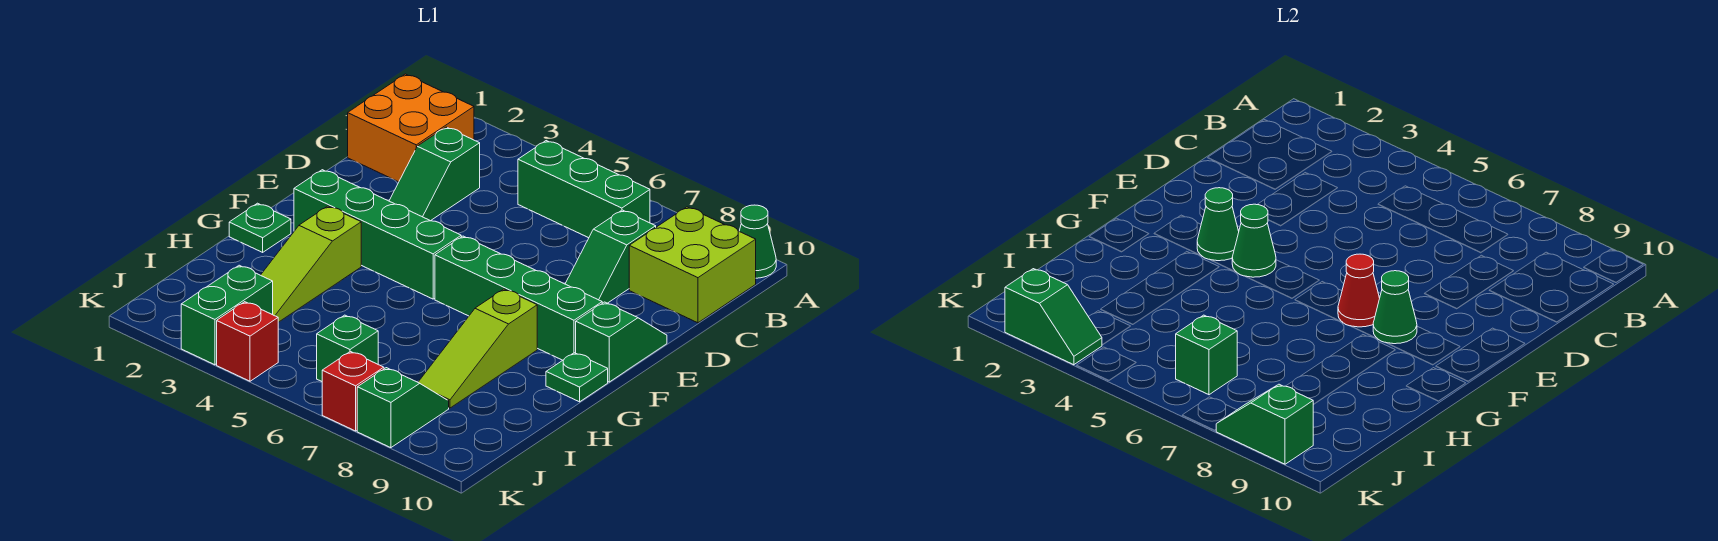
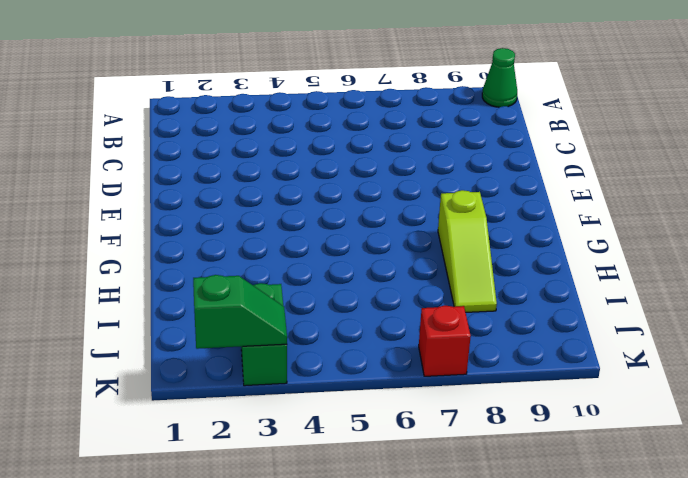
none -> orange brick B1:C2 level 1
none -> green brick B5:B7 level 1
none -> lime brick B9:C10 level 1

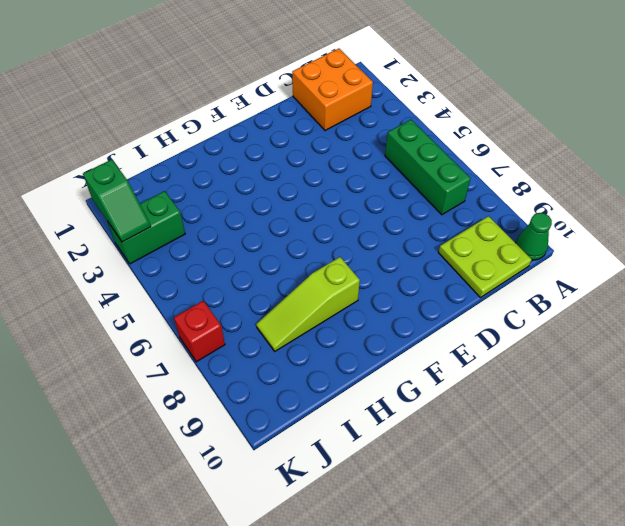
lime plate B9:C10 level 1 -> lime brick B9:C10 level 1
none -> green slope C3:D3 level 1 top C
none -> green slope C8:D8 level 1 top C
none -> green slope E10:F10 level 1 top F

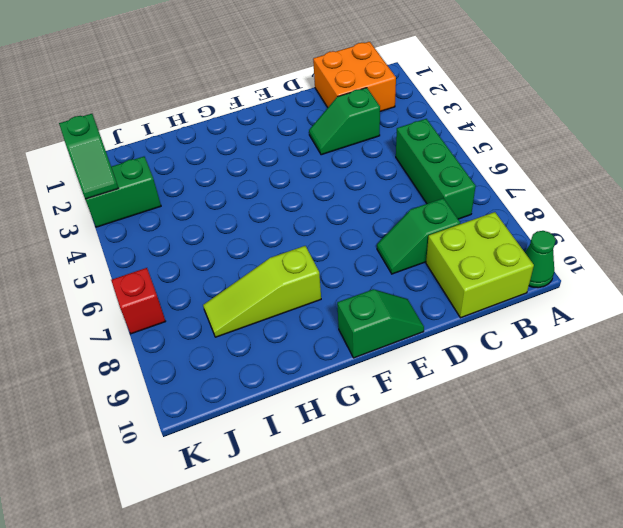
none -> green brick F2:F5 level 1
none -> green brick F6:F9 level 1
none -> green plate G1 level 1

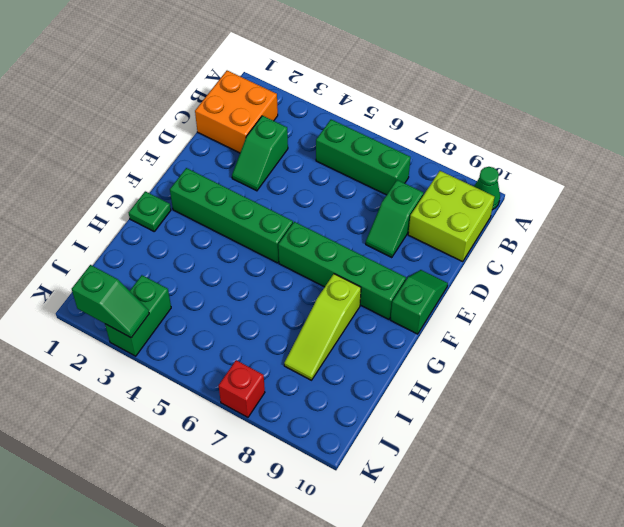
none -> lime slope G3:I3 level 1 top G
none -> green plate G10 level 1
none -> green brick J6 level 1

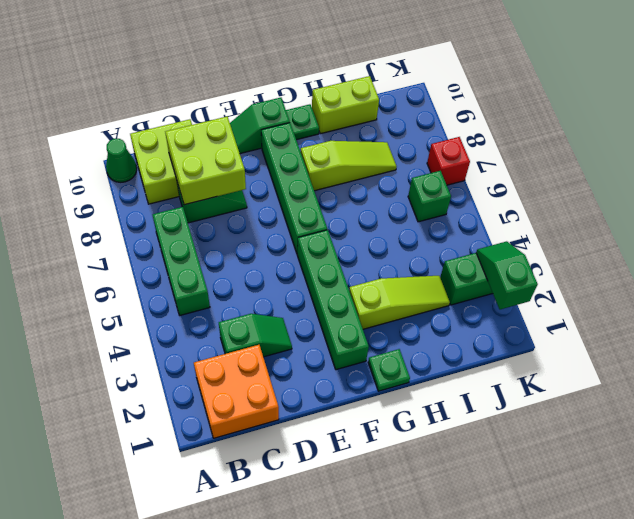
lime brick C8:D9 level 2 -> none
lime brick H10:I10 level 1 -> none
none -> green slope J8:K8 level 1 top K
none -> red brick K4 level 1
none -> green cone F3 level 2

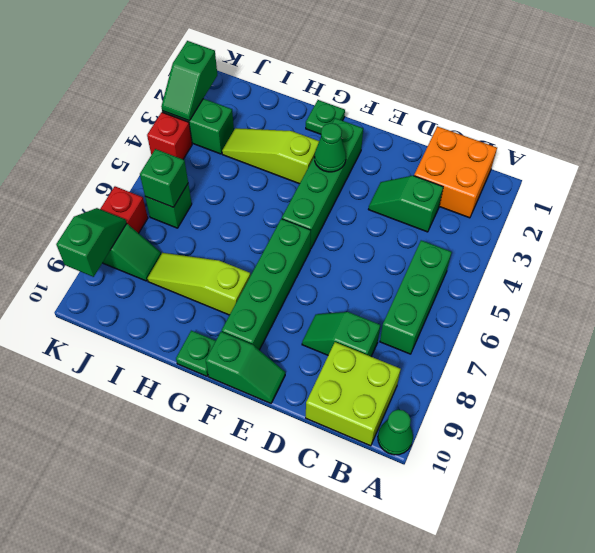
none -> green cone F4 level 2
none -> red cone F7 level 2
none -> green cone F8 level 2

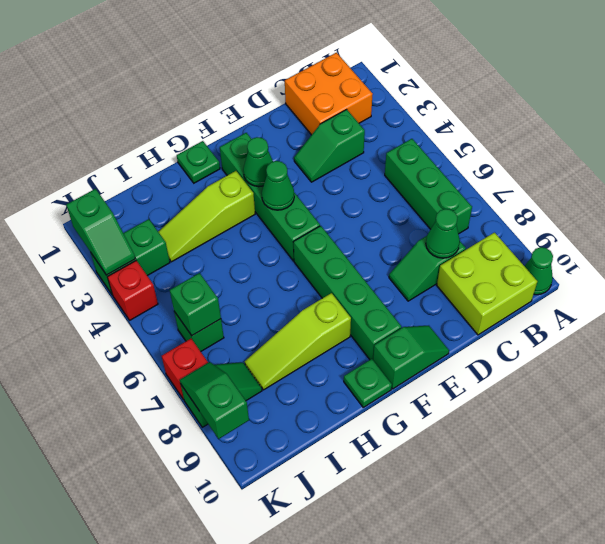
green cone C8 level 2 -> green cone F8 level 2
none -> red cone F7 level 2

